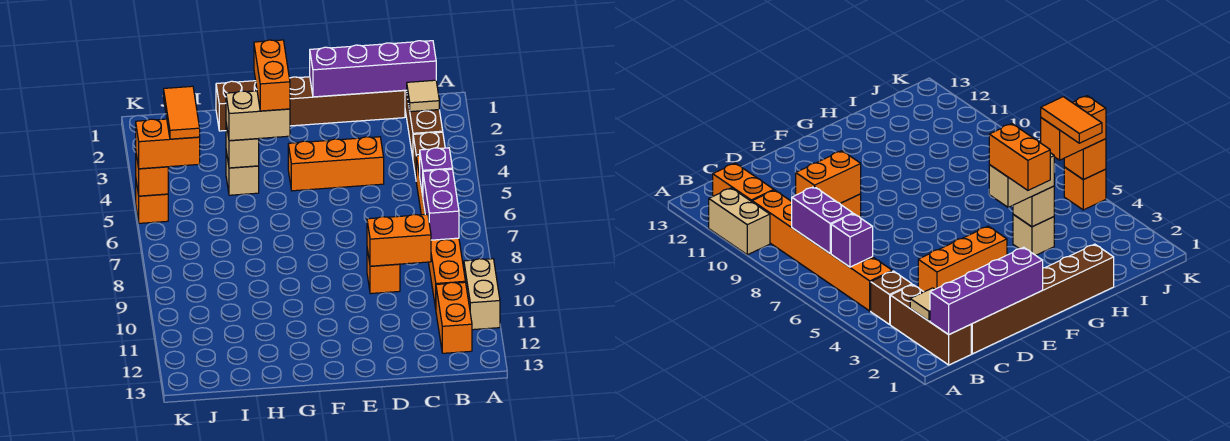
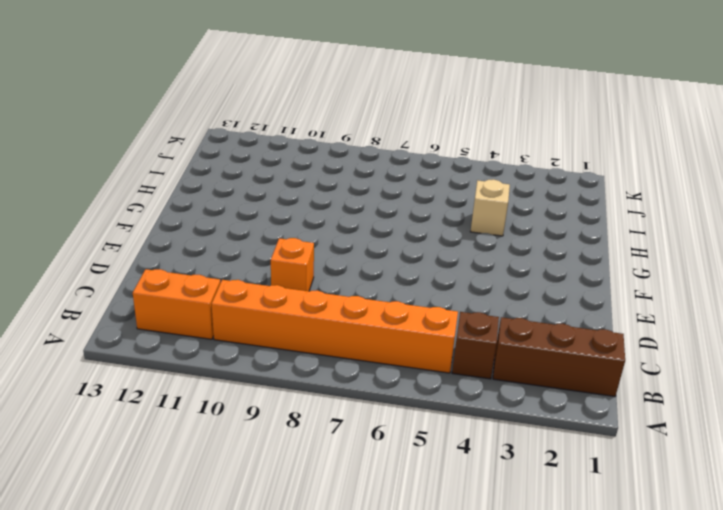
none -> tan brick A10:A11 level 1
none -> brown brick C1:H1 level 1
none -> orange brick D4:F4 level 1

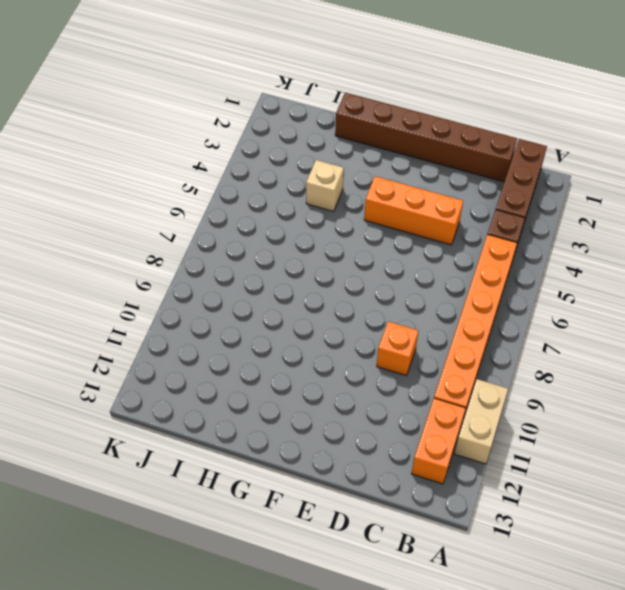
none -> orange brick K5 level 1
none -> purple brick B1:E1 level 2
none -> tan tile B2 level 2

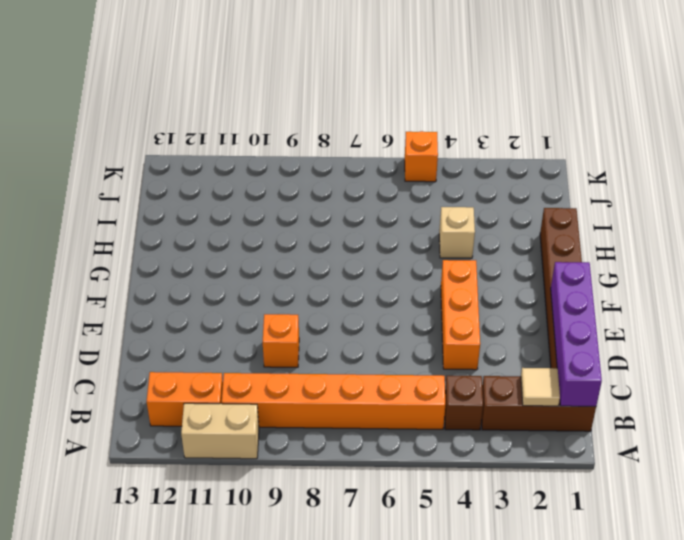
none -> purple brick B6 level 2
none -> purple brick B7:B8 level 2
none -> orange brick C9:D9 level 2

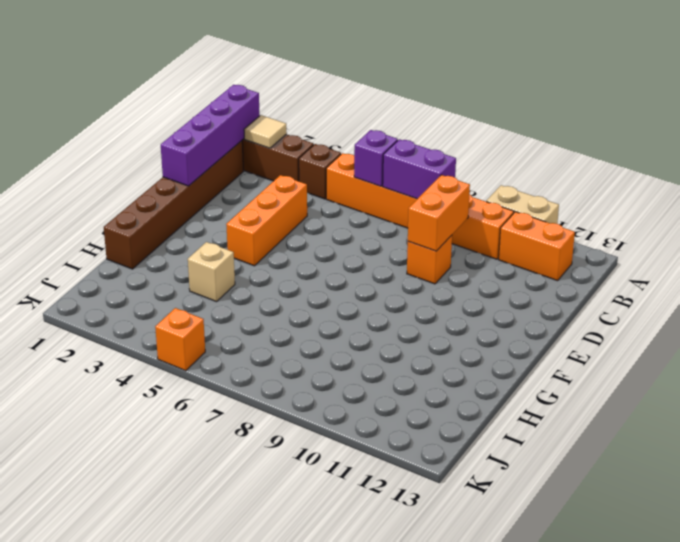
none -> tan brick H4 level 2
none -> orange brick K5 level 2
none -> tan brick G4:H4 level 3

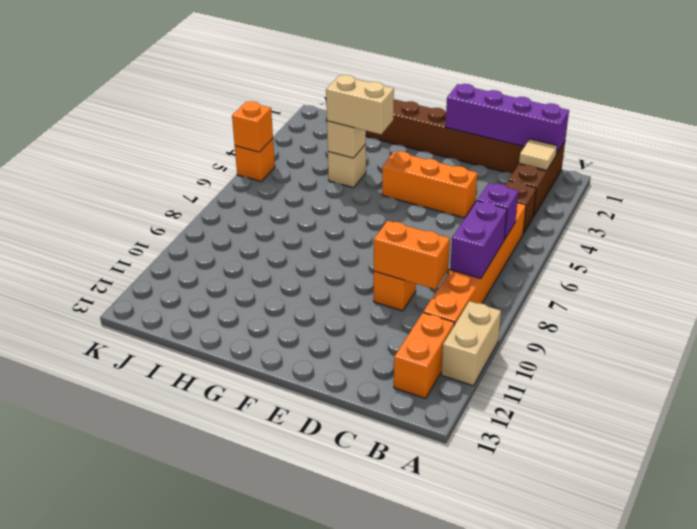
none -> orange brick J5:K5 level 3
none -> orange brick G3:G4 level 4
none -> orange tile J4:J5 level 4

